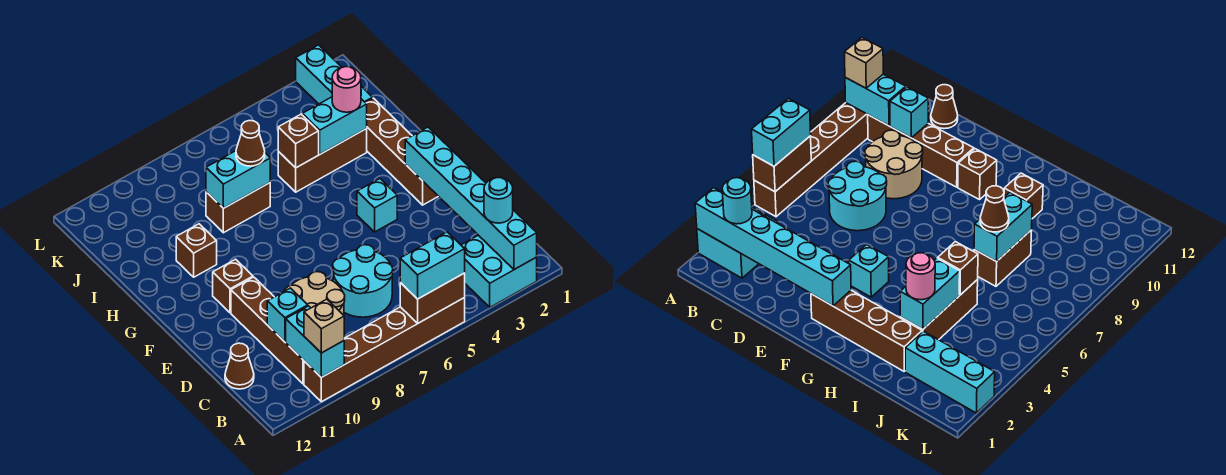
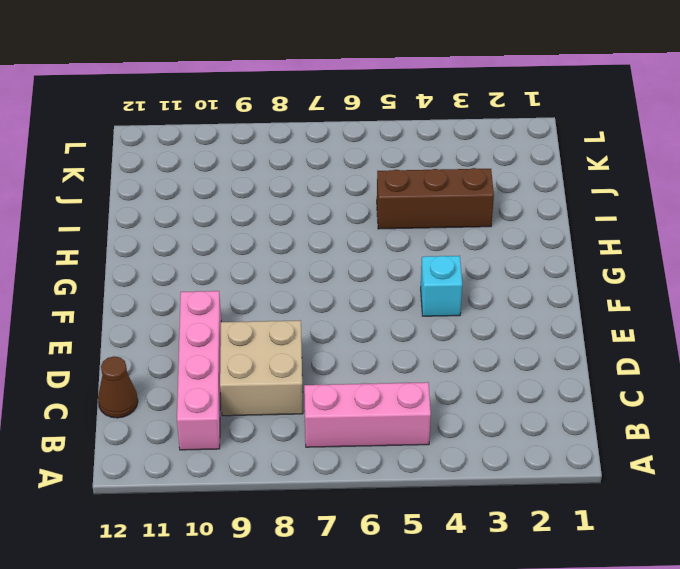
pink brick B5:B7 level 1 -> none
pink brick B10:E10 level 1 -> brown brick B10:E10 level 1
tan brick C8:D9 level 1 -> tan round brick C8:D9 level 1
none -> cyan brick A2:B3 level 1
none -> brown brick A5:A10 level 1
none -> cyan round brick C6:D7 level 1

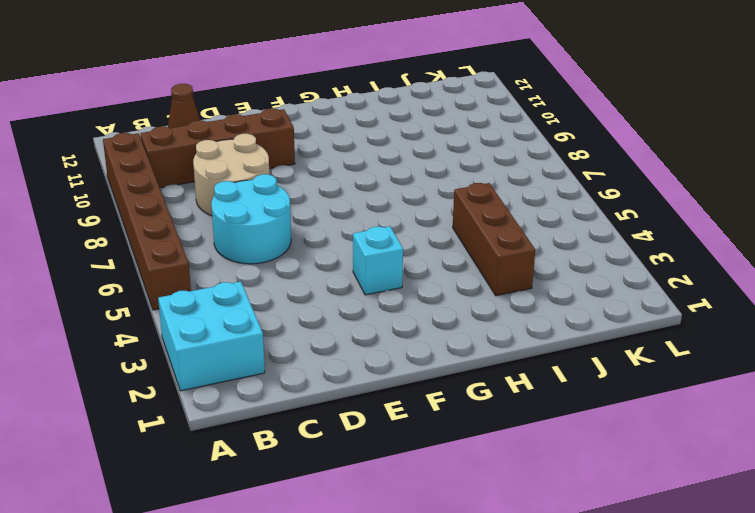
none -> brown brick F2:I2 level 1
none -> brown brick F10 level 1
none -> brown brick H10 level 1

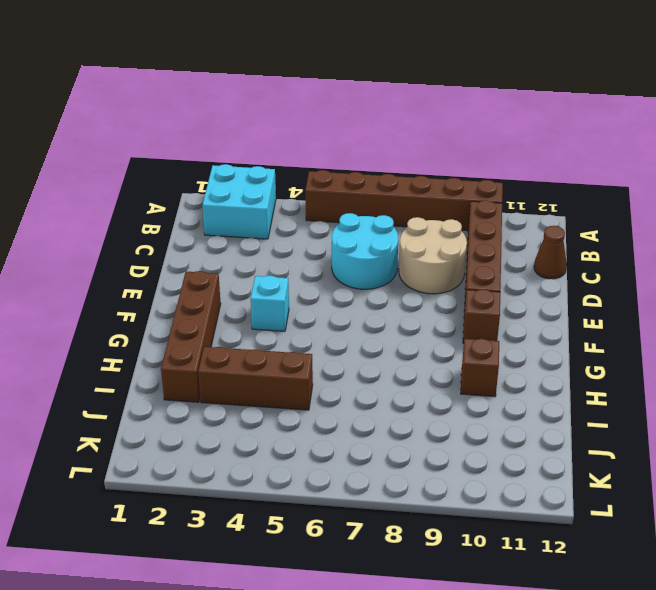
none -> brown brick I7:I8 level 1
none -> cyan brick J2:L2 level 1
none -> cyan brick A2:F2 level 2

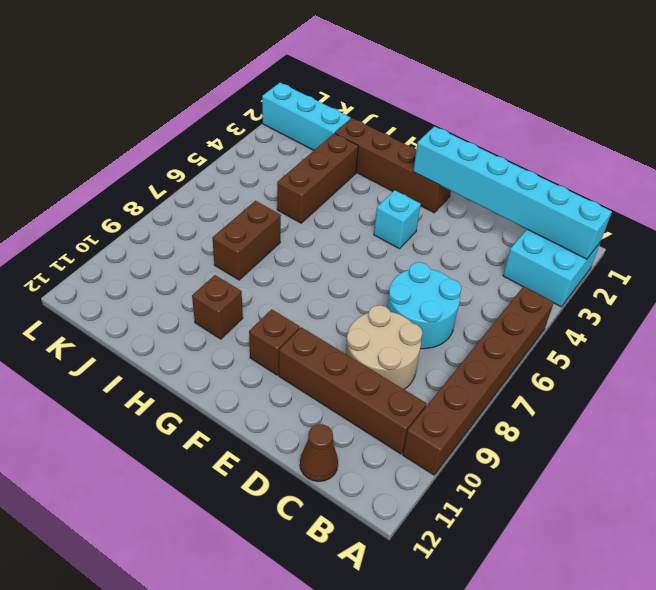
none -> brown brick A5:A6 level 2
none -> cyan brick A10:B10 level 2
none -> cyan brick C10 level 2

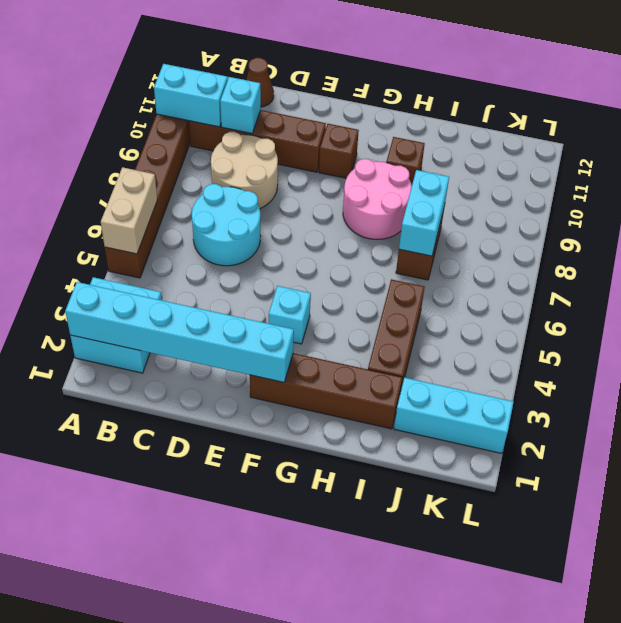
tan brick A5:A6 level 2 -> brown brick A5:A6 level 2
pink round brick G8:H9 level 1 -> none
none -> cyan brick I3:I4 level 2
none -> brown brick I5 level 2
none -> cyan brick A5:A6 level 3

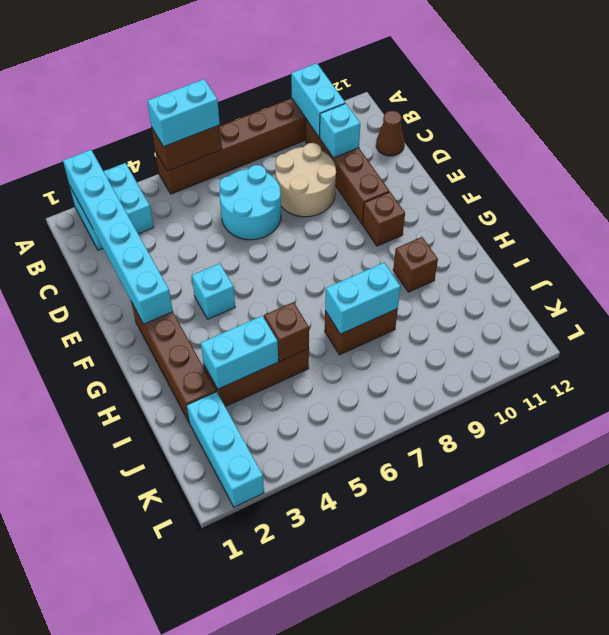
none -> tan brick A10 level 3
none -> cyan round brick B2 level 3
none -> pink round brick I3 level 3

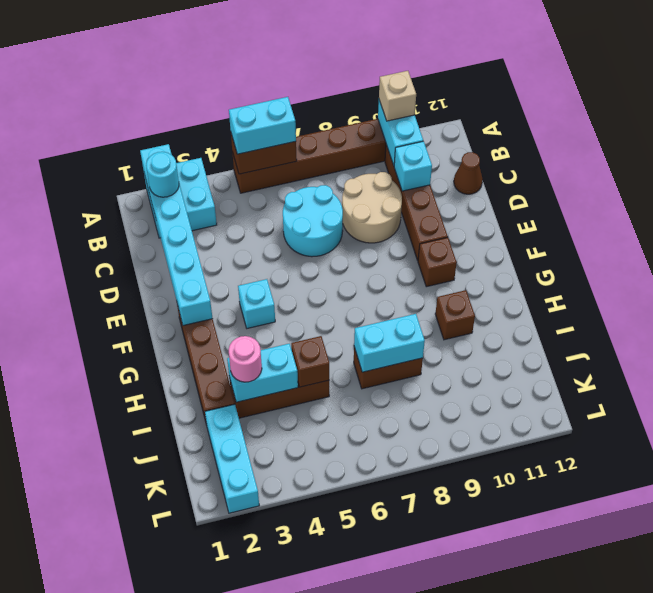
none -> brown cone I7 level 3

